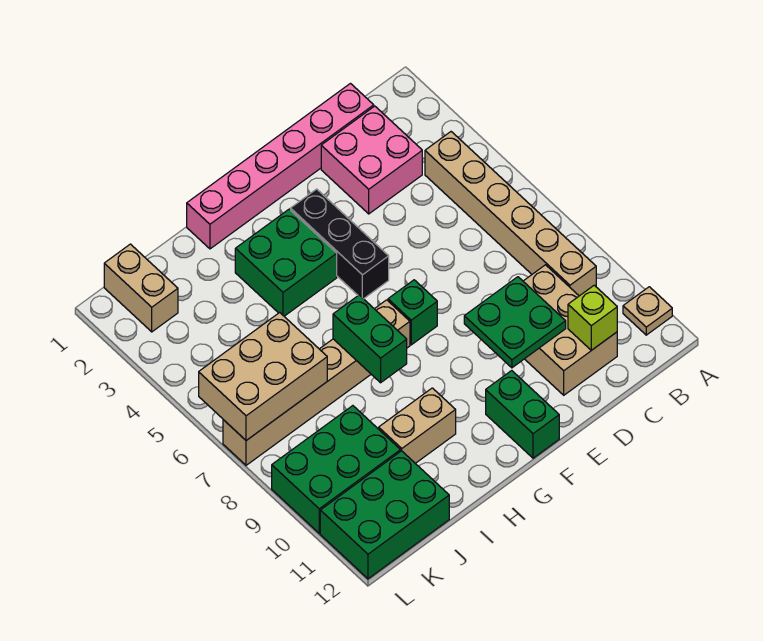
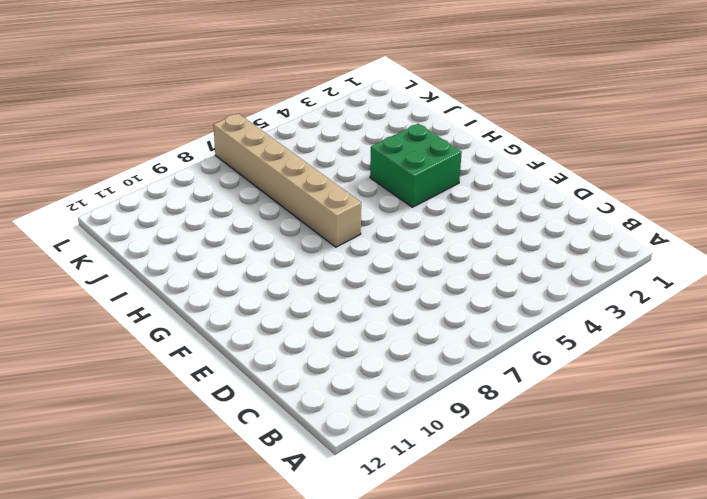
none -> tan plate A11 level 1
none -> tan brick B4:B9 level 1
none -> pink brick C1:H1 level 1

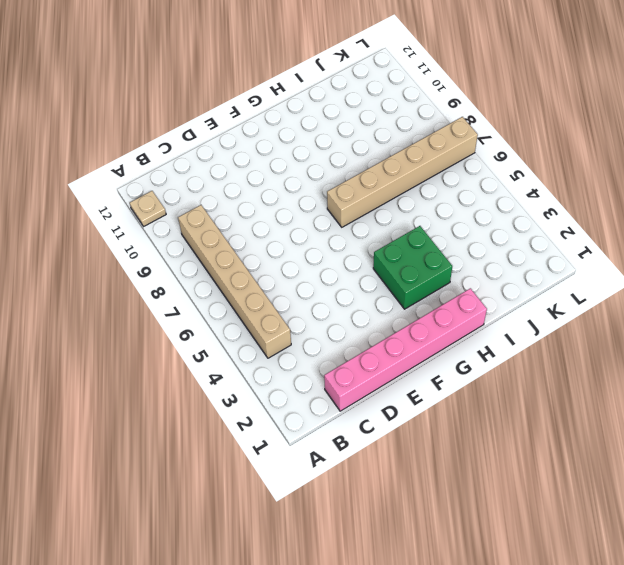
none -> pink brick C2:D3 level 1
none -> tan brick C9:D11 level 1
none -> black brick F3:F5 level 1

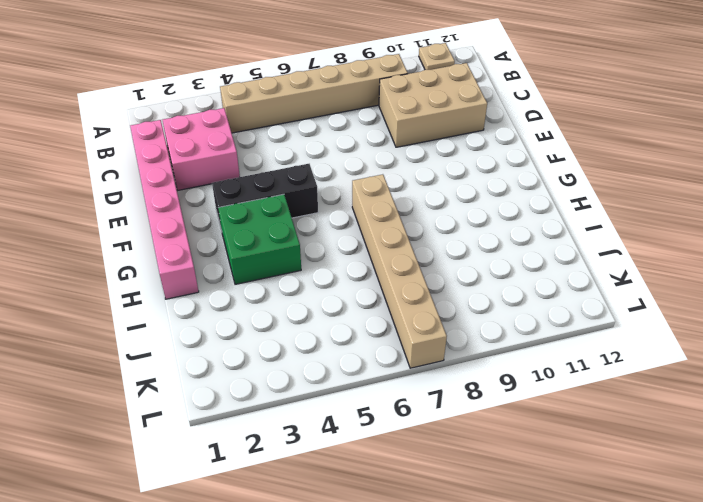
none -> green brick F7 level 1
none -> green brick F11:F12 level 1
none -> tan brick H10:I10 level 1

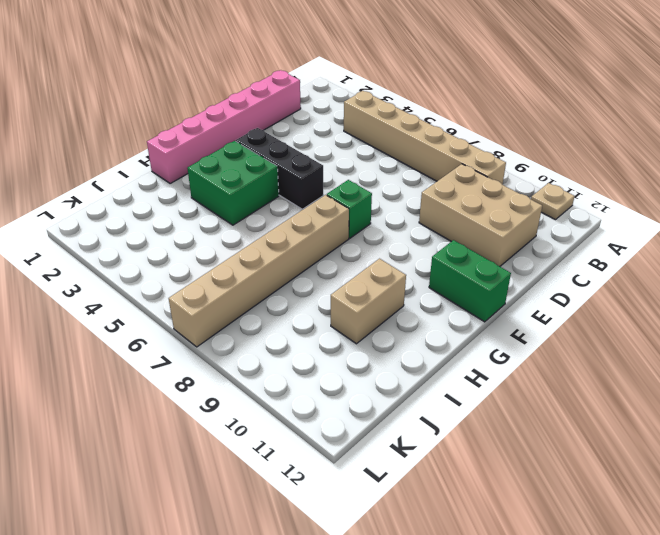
none -> pink brick C2:D3 level 1
none -> green brick J9:L10 level 1
none -> green brick J11:L12 level 1

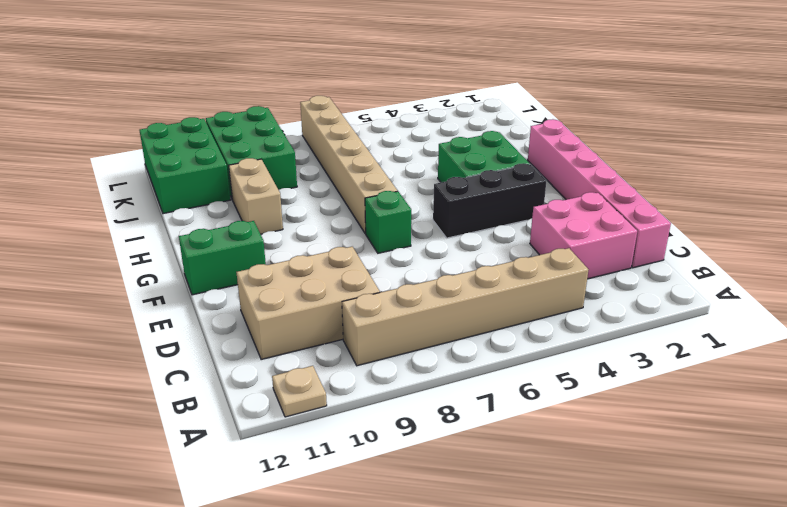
none -> tan brick K1:K2 level 1
none -> lime brick C11 level 2
none -> green plate D9:E10 level 2

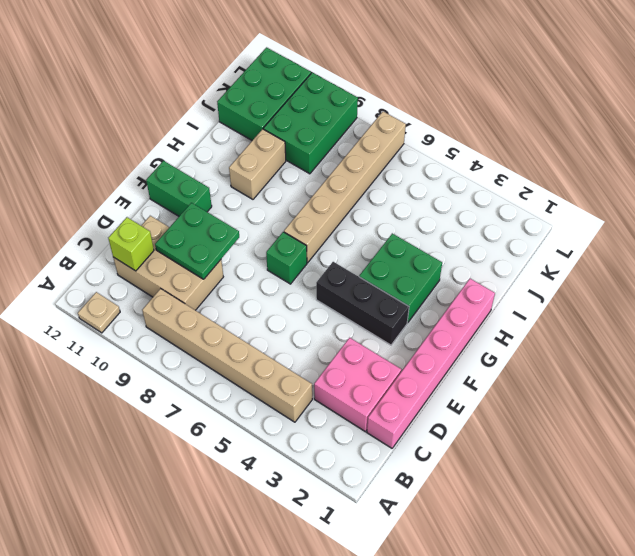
none -> tan brick K1:K2 level 1
none -> green brick H7:H8 level 2
none -> tan brick J6:L7 level 2

